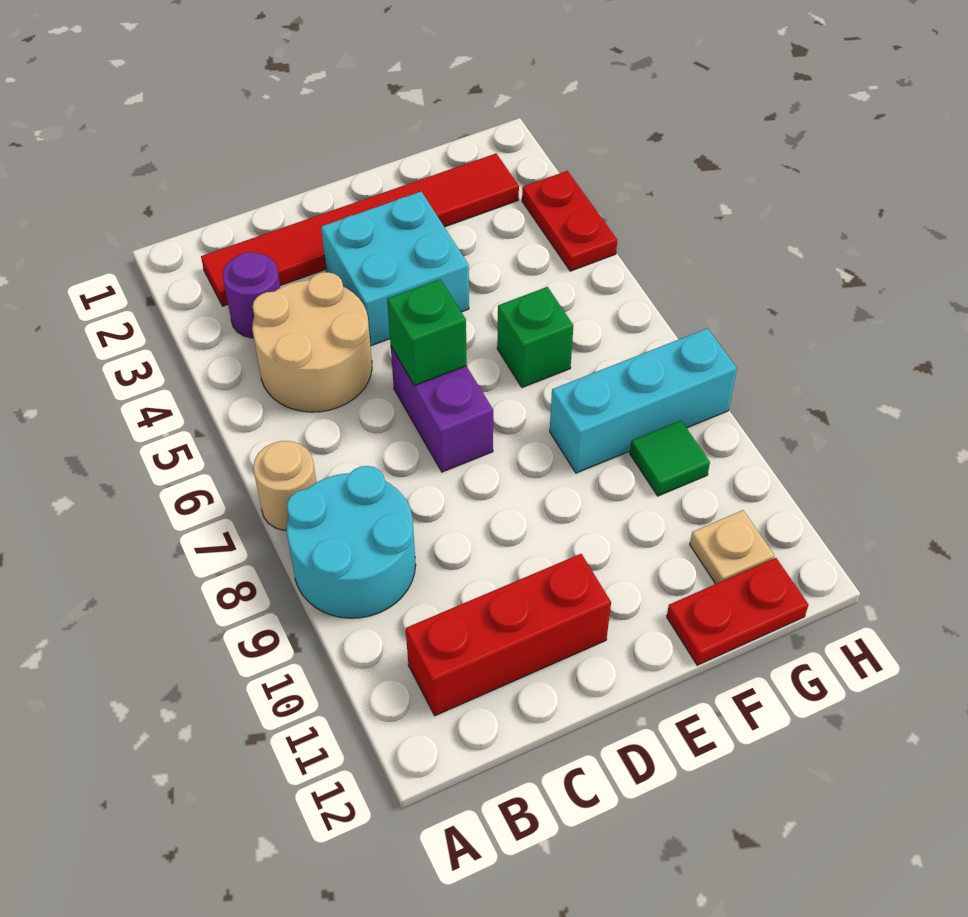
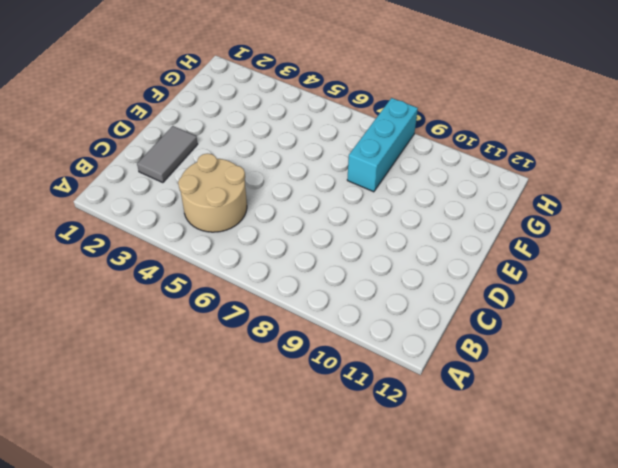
grey tile C2:D2 level 1 -> red tile B2:G2 level 1
none -> tan round brick A7 level 1
none -> cyan round brick A8:B9 level 1
none -> purple round brick B3 level 1

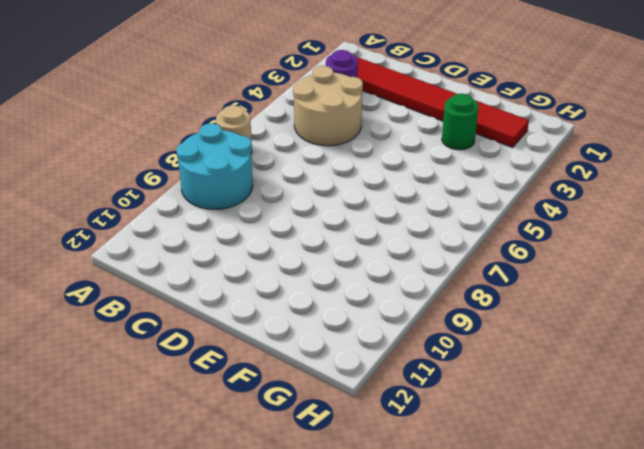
green round brick F3 level 1 -> none
none -> red brick B11:D11 level 1
none -> cyan brick D3:E4 level 1
none -> purple brick D6:D7 level 1

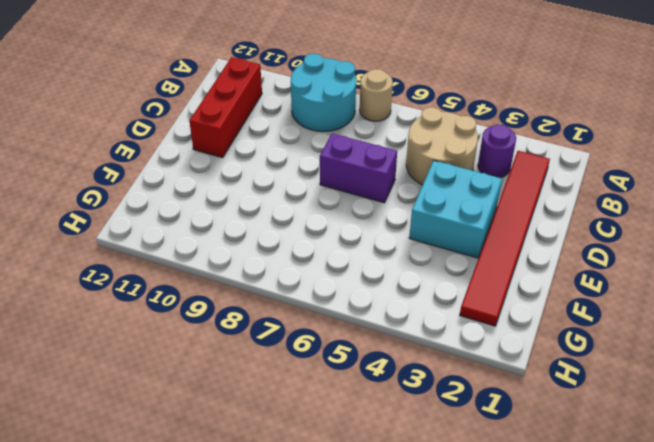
none -> green brick F6 level 1
none -> cyan brick F8:H8 level 1
none -> red plate F12:G12 level 1

